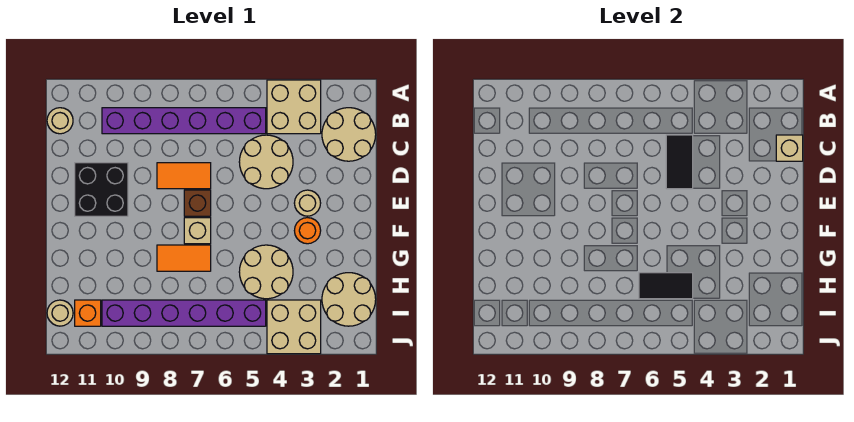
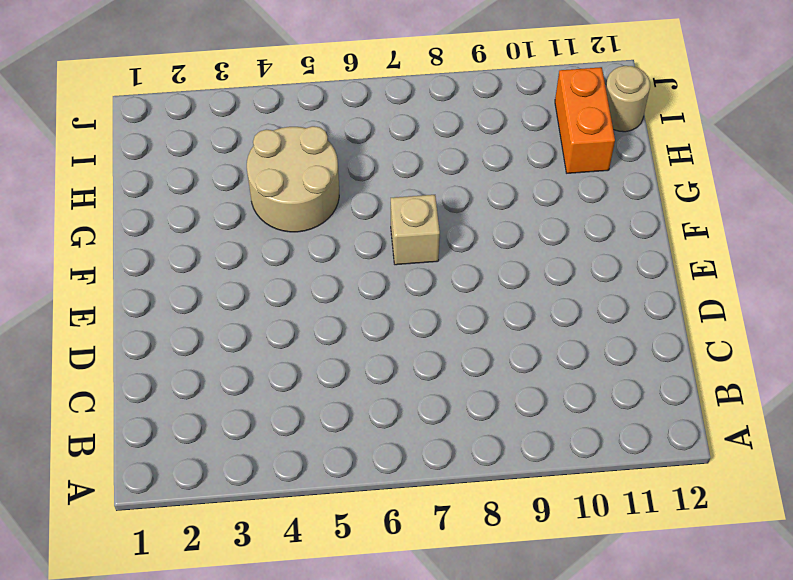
orange brick H11:I11 level 1 -> orange brick I11 level 1
none -> tan brick A3:B4 level 1
none -> tan round brick B1:C2 level 1
none -> purple brick B5:B10 level 1

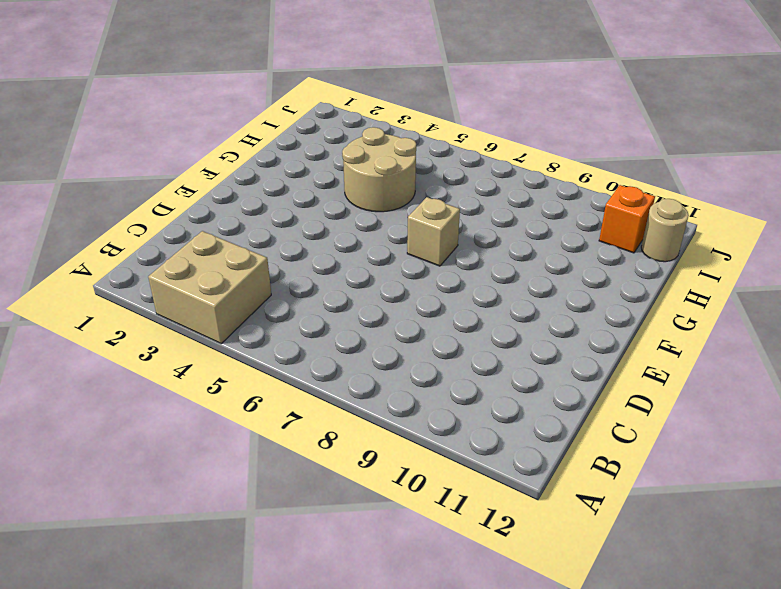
none -> tan round brick B1:C2 level 1
none -> purple brick B5:B10 level 1
none -> tan round brick B12 level 1

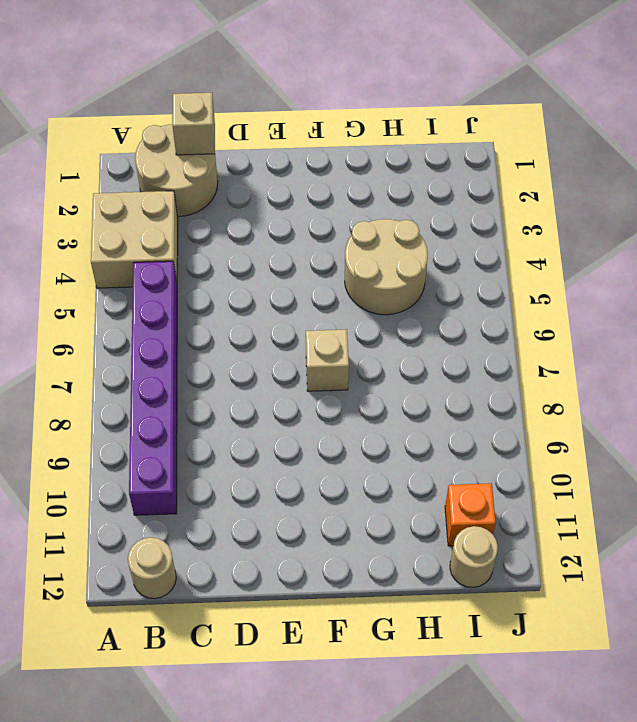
none -> tan round brick C4:D5 level 1
none -> orange tile D7:D8 level 1
none -> black brick D10:E11 level 1

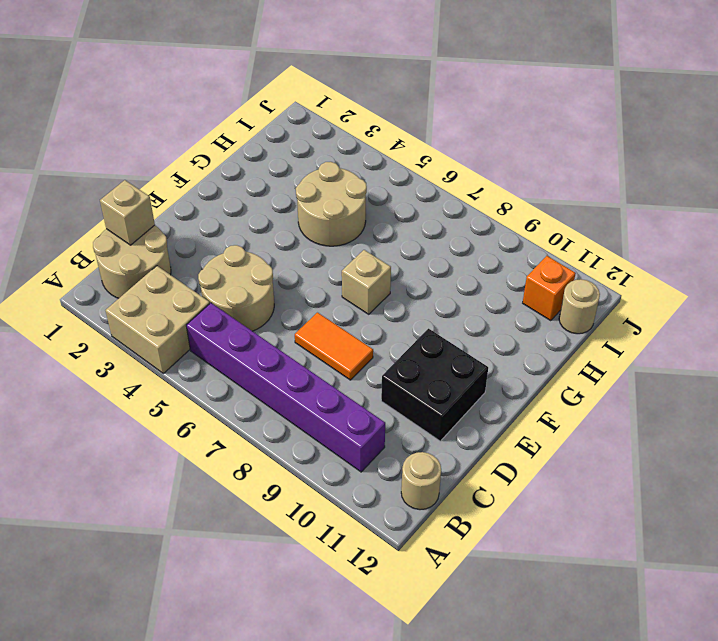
none -> tan round brick E3 level 1
none -> brown brick E7 level 1
none -> orange round brick F3 level 1

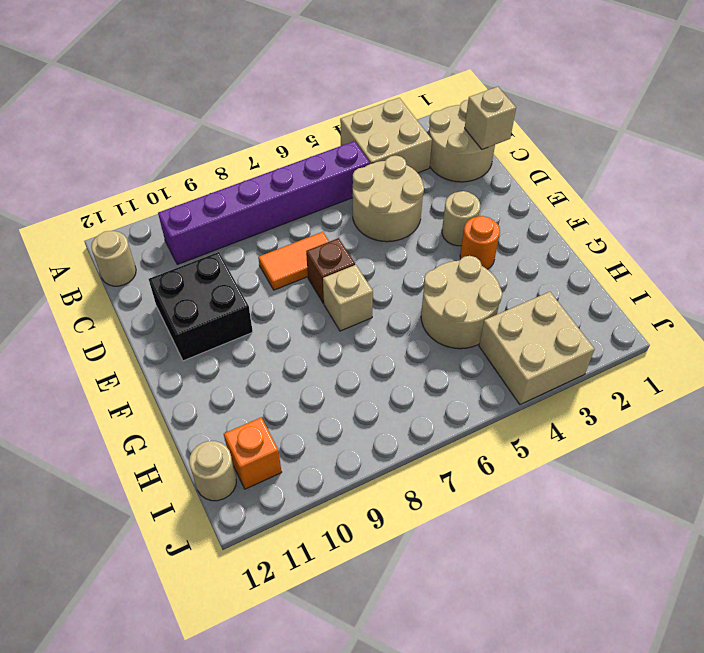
none -> orange tile G7:G8 level 1
none -> tan round brick H1:I2 level 1
none -> purple brick I5:I10 level 1

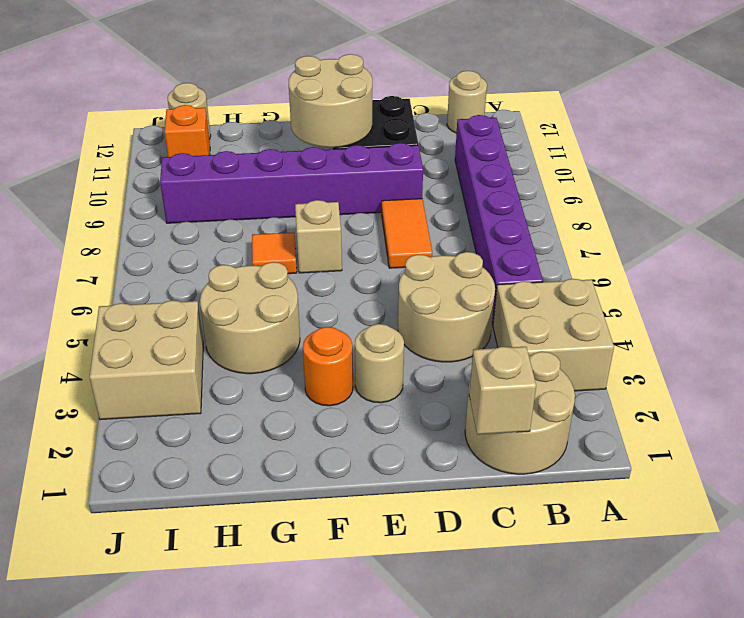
purple brick D9:I9 level 1 -> purple brick I5:I10 level 1
tan round brick E10:F11 level 2 -> tan round brick H1:I2 level 1
orange tile G7 level 1 -> orange tile G7:G8 level 1
none -> brown brick E7 level 1
none -> black tile C5:D5 level 2
none -> black tile H5:H6 level 2

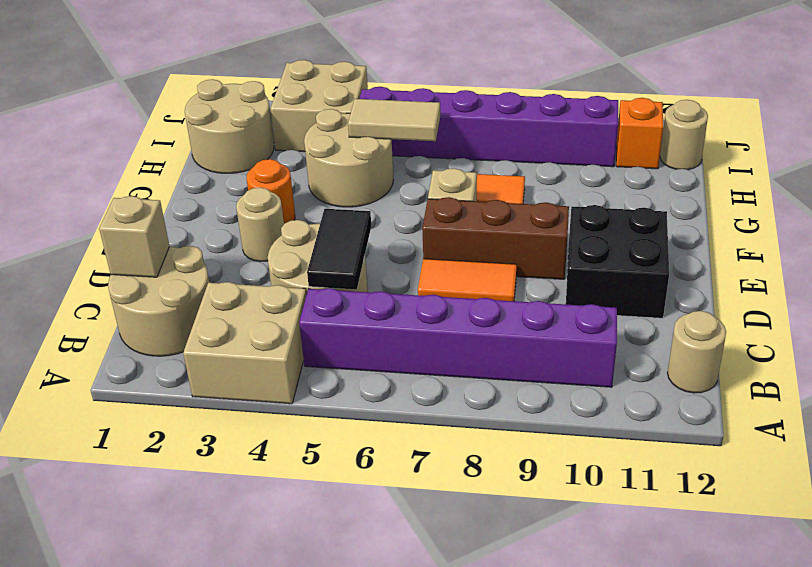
brown brick E7:E9 level 1 -> brown brick E7 level 1
tan tile H5:H6 level 2 -> black tile H5:H6 level 2

